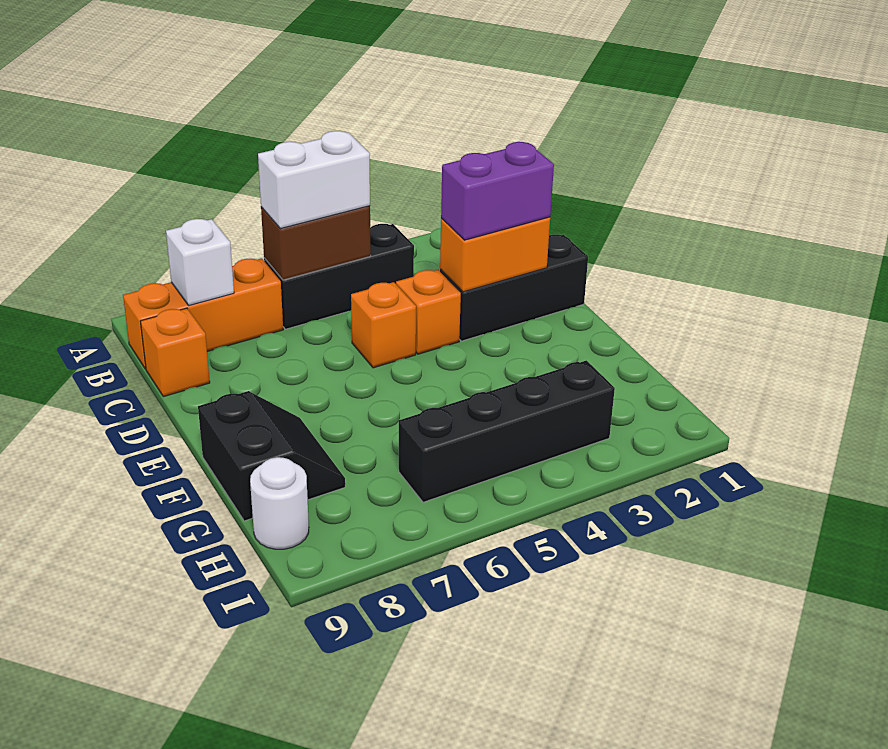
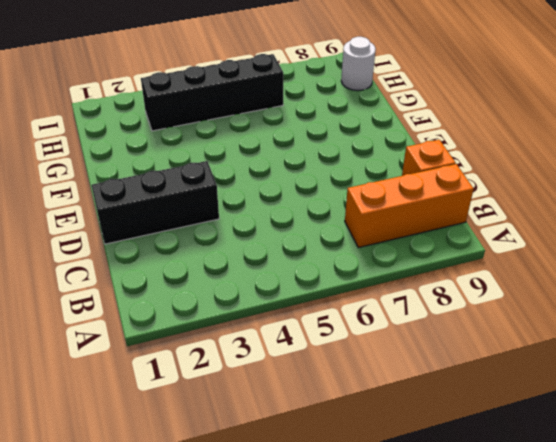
none -> black brick B4:B6 level 1
none -> orange brick D4 level 1
none -> orange brick D5 level 1

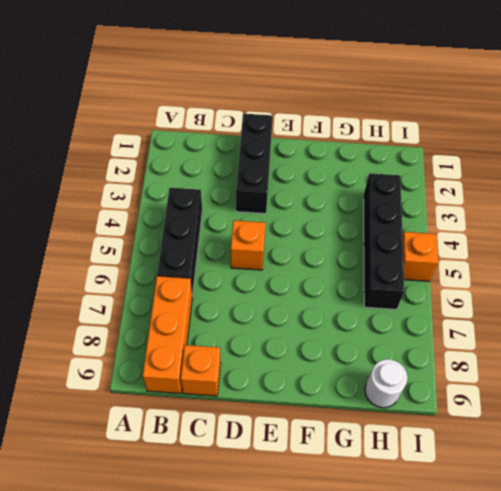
orange brick I5 level 1 -> orange brick D4 level 1
none -> black slope F8:G9 level 1 top 9
none -> brown brick B5:B6 level 2
none -> white brick B8 level 2

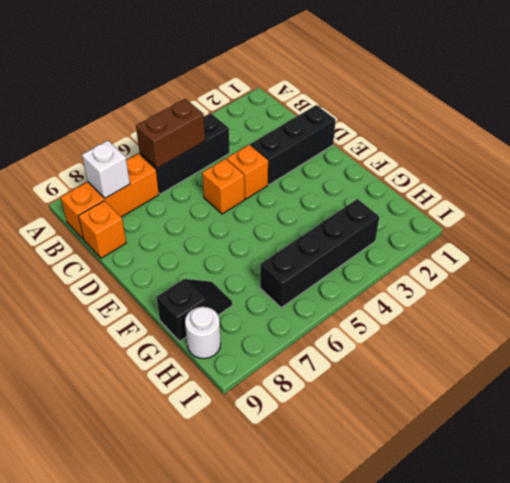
black slope G8:G9 level 1 top 9 -> black slope F8:G9 level 1 top 9
none -> orange brick D2:D3 level 2
none -> white brick B5:B6 level 3
none -> purple brick D2:D3 level 3

